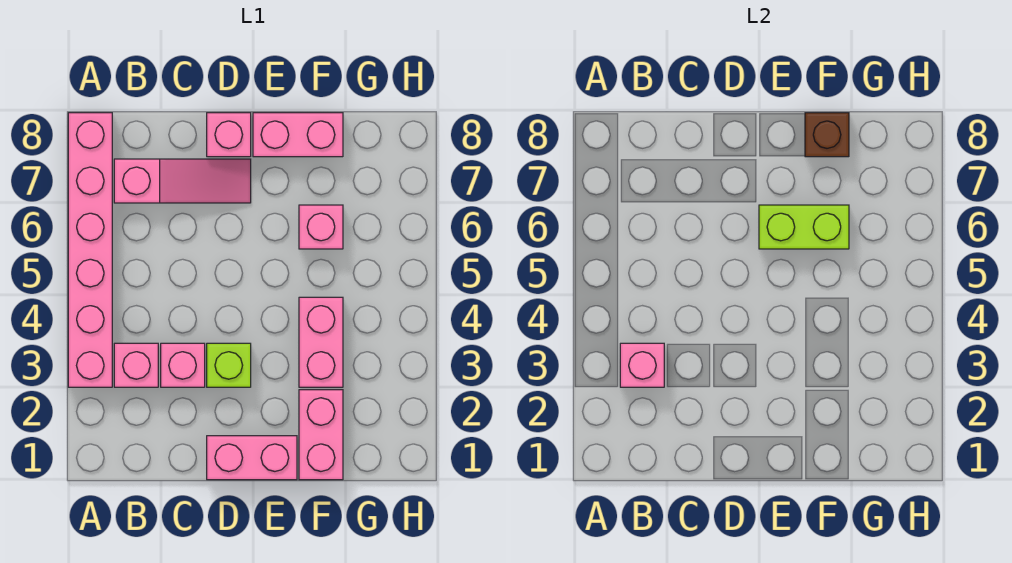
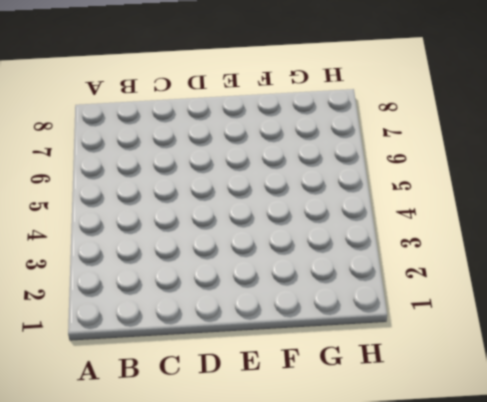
none -> pink brick A3:A8 level 1
none -> pink brick B3 level 1
none -> pink slope B7:D7 level 1 top B

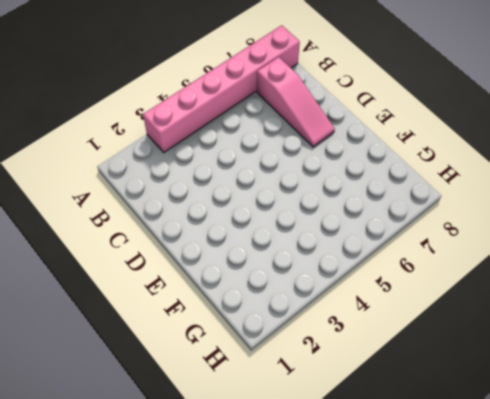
none -> pink brick B3 level 1
none -> pink brick C3 level 1
none -> pink brick D1:E1 level 1

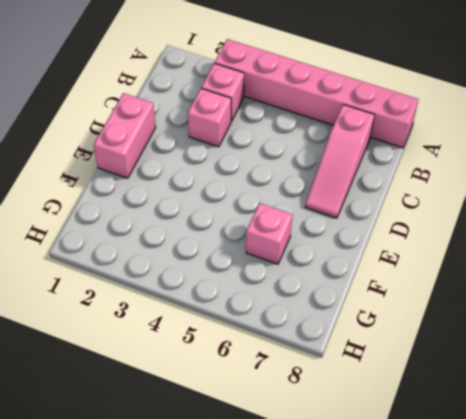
none -> lime brick D3 level 1
none -> pink brick D8 level 1
none -> pink brick E8:F8 level 1

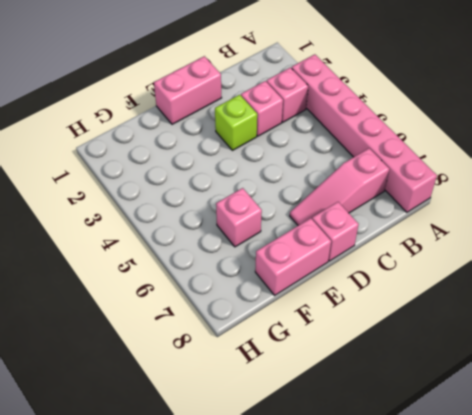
none -> pink brick F1:F2 level 1
none -> pink brick F3:F4 level 1
none -> pink brick B3 level 2

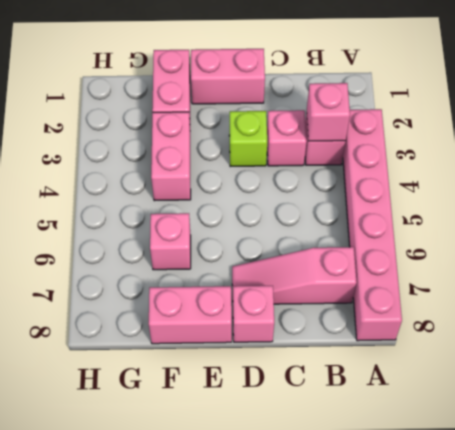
none -> lime brick E6:F6 level 2
none -> brown brick F8 level 2

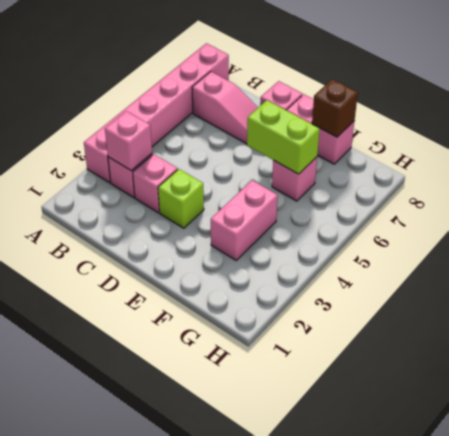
none -> pink brick D1:E1 level 1
none -> pink brick F1:F2 level 1

